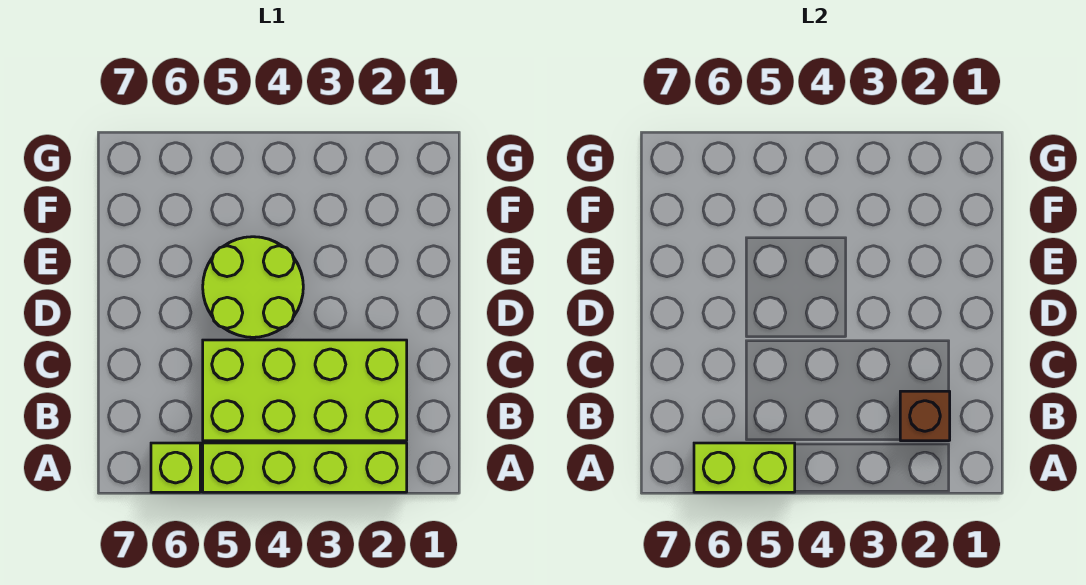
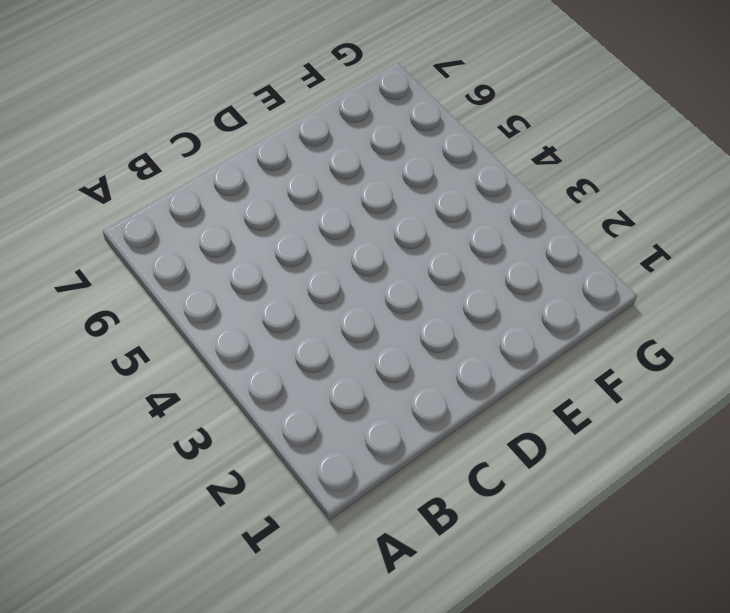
none -> lime brick A2:A5 level 1
none -> lime brick A6 level 1

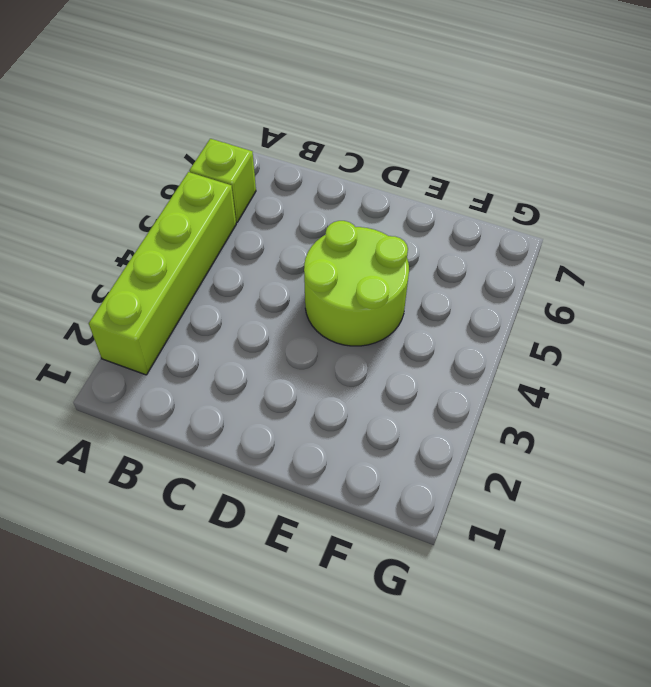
none -> lime brick B2:C5 level 1
none -> lime brick A5:A6 level 2

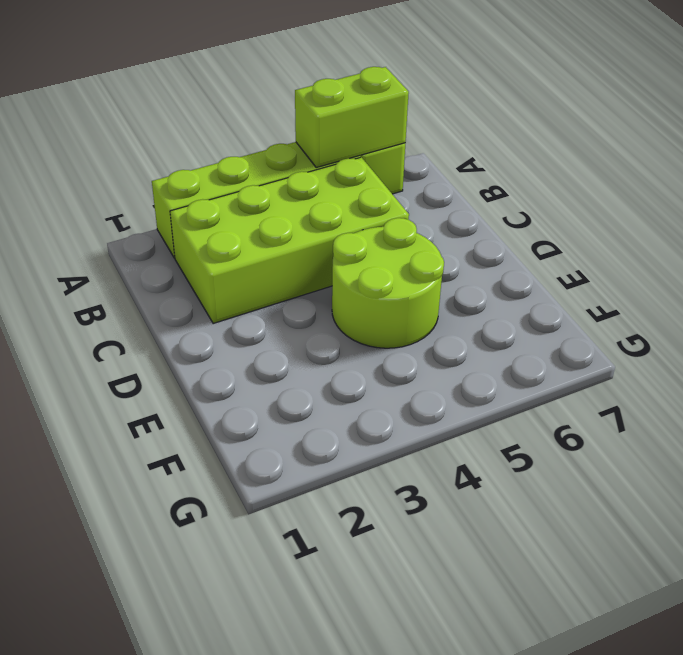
none -> brown brick B2 level 2

